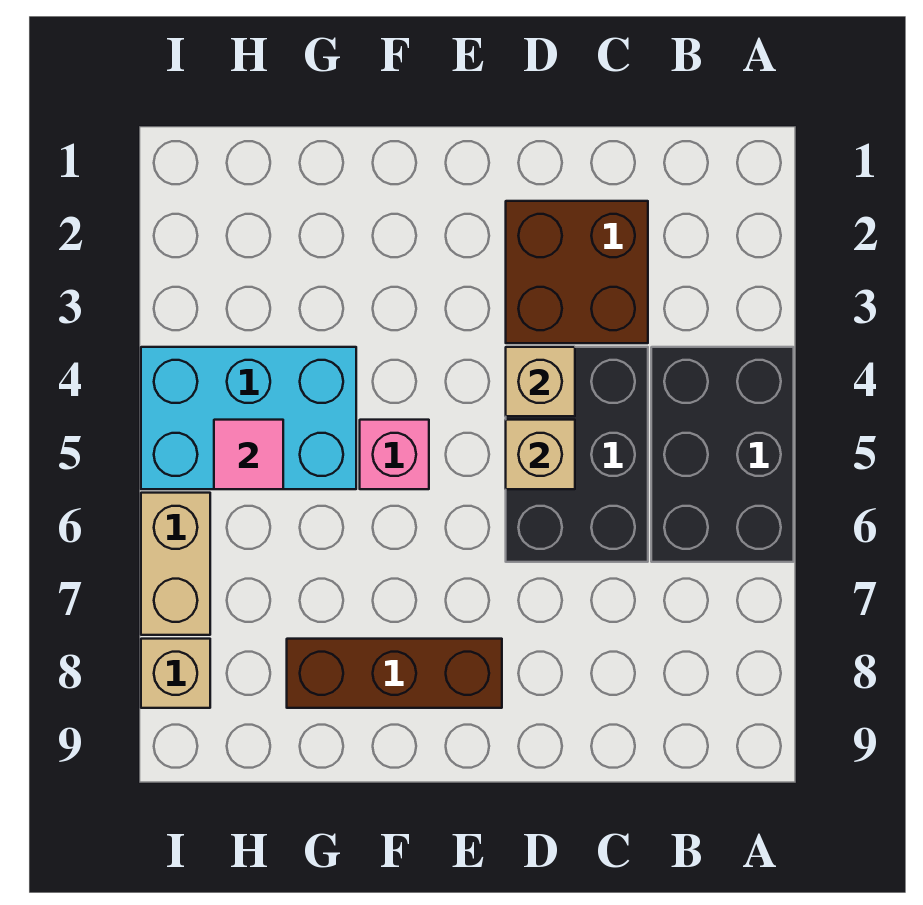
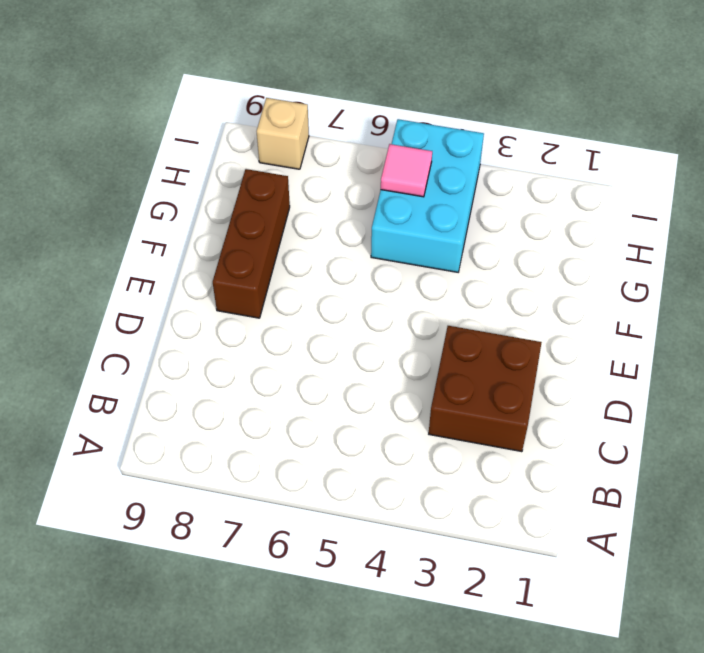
none -> black brick A4:B6 level 1
none -> black brick C4:D6 level 1

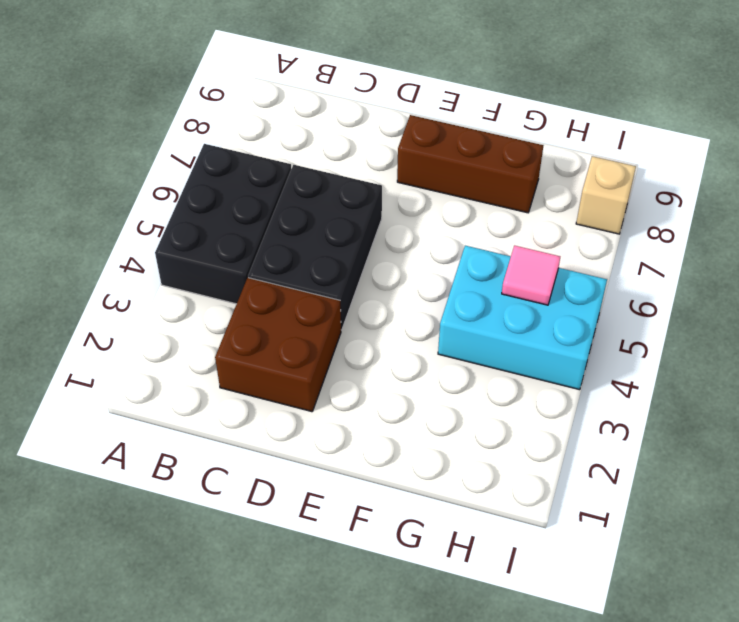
none -> pink brick F5 level 1
none -> tan brick I6:I7 level 1

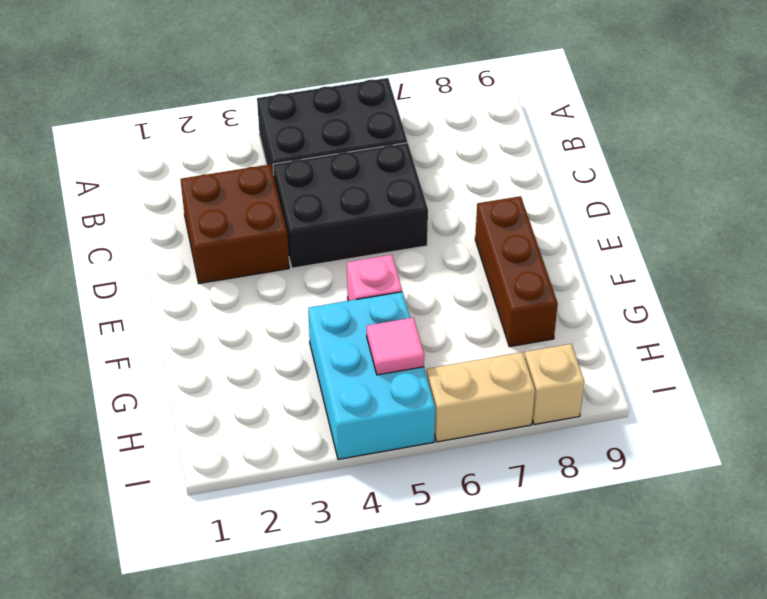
none -> tan brick D4 level 2
none -> tan brick D5 level 2

